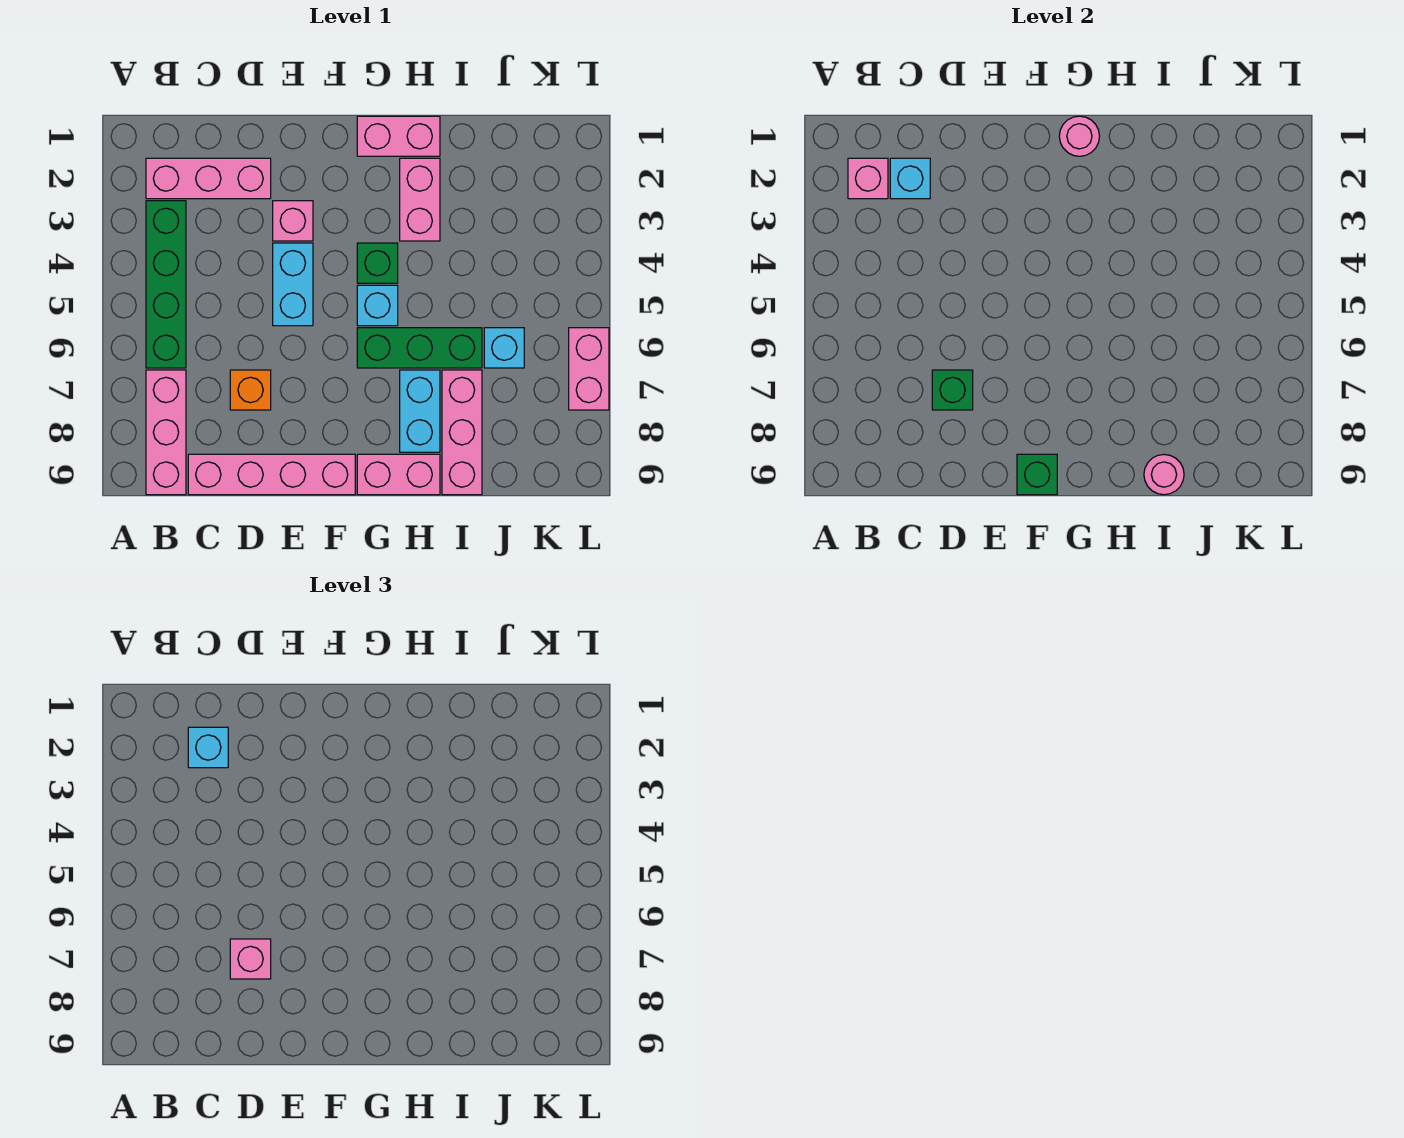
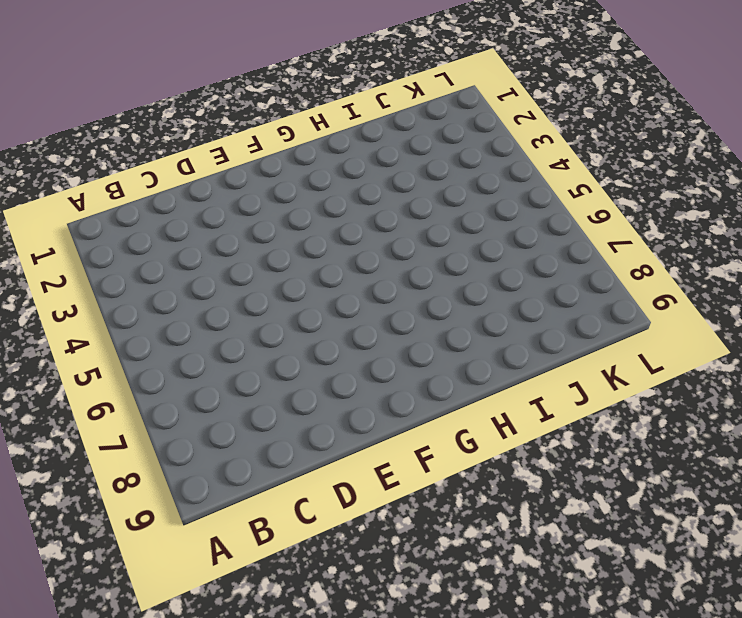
none -> pink brick B2:D2 level 1
none -> green brick B3:B6 level 1
none -> pink brick B7:B9 level 1

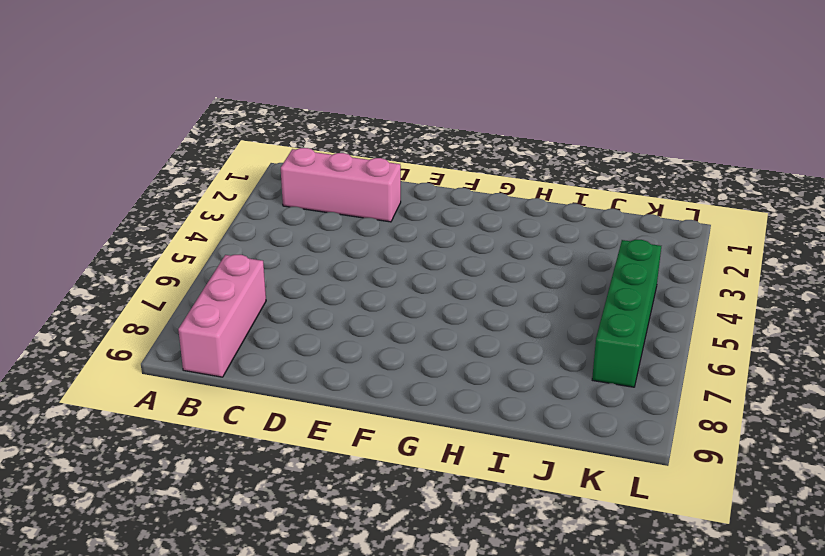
green brick K4:K7 level 1 -> green brick B3:B6 level 1
none -> pink brick C9:F9 level 1
none -> orange brick D7 level 1
none -> pink brick E3 level 1

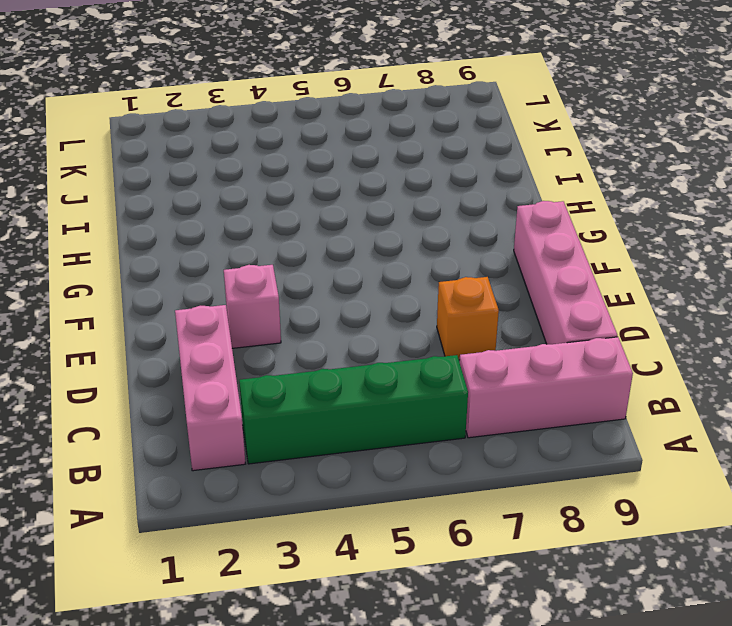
none -> cyan brick E4:E5 level 1
none -> pink brick G1:H1 level 1
none -> green brick G4 level 1

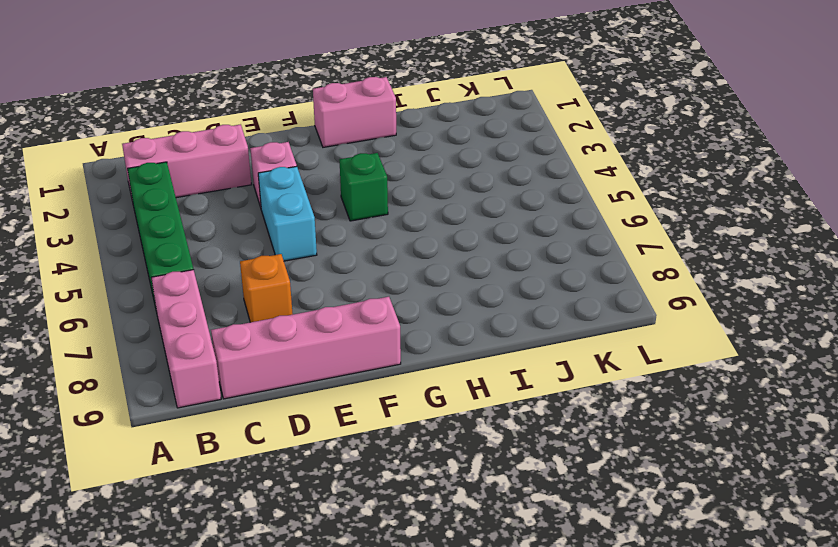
none -> cyan brick G5 level 1
none -> green brick G6:I6 level 1
none -> pink brick G9:H9 level 1

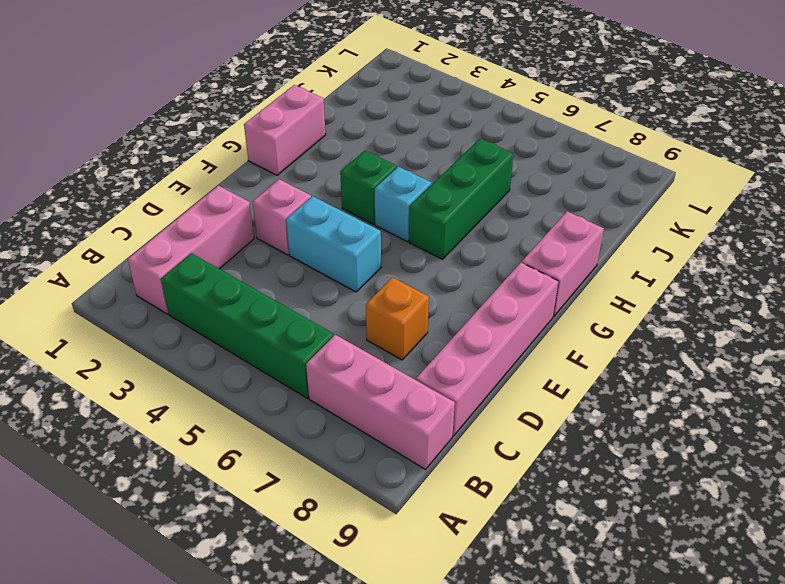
none -> pink brick H2:H3 level 1
none -> cyan brick H7:H8 level 1
none -> pink brick I7:I9 level 1

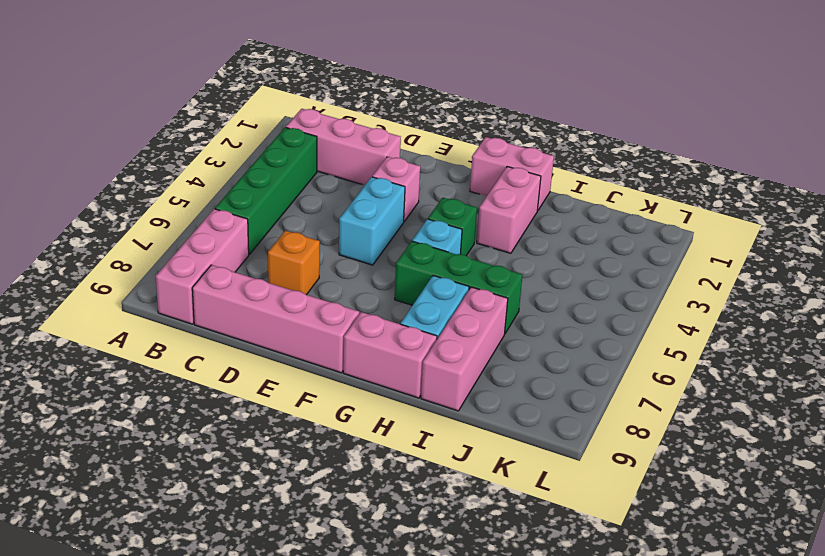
none -> cyan brick J6 level 1
none -> pink brick L6:L7 level 1
none -> pink brick B2 level 2

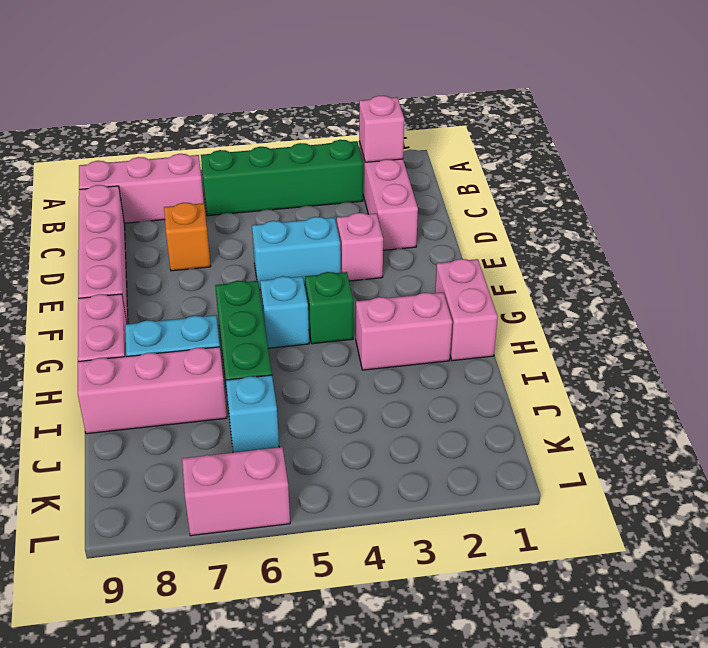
none -> cyan brick C2 level 2
none -> green brick D7 level 2
none -> green brick F9 level 2

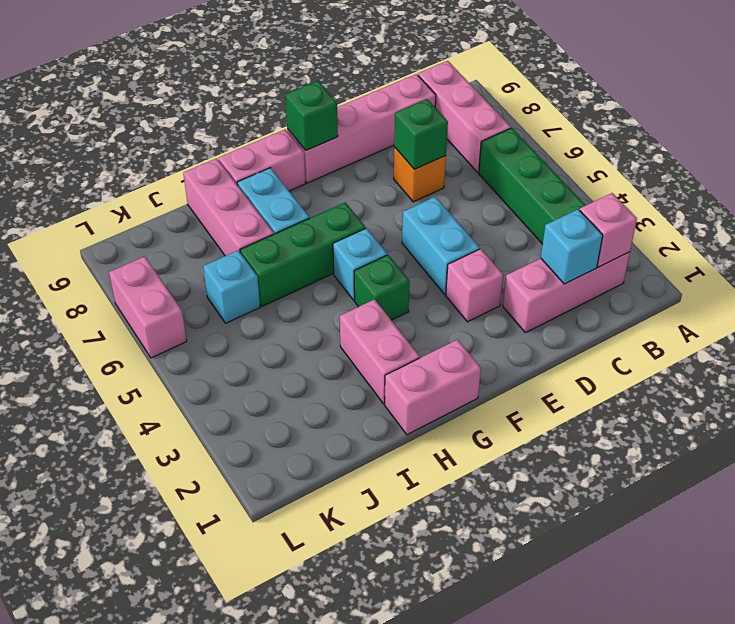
none -> pink round brick G1 level 2
none -> pink round brick I9 level 2
none -> cyan brick C2 level 3

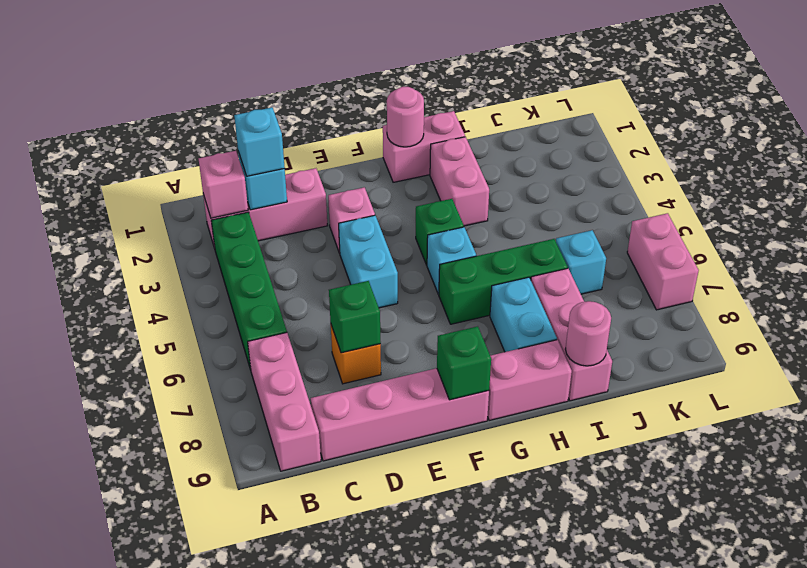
none -> pink brick D7 level 3

